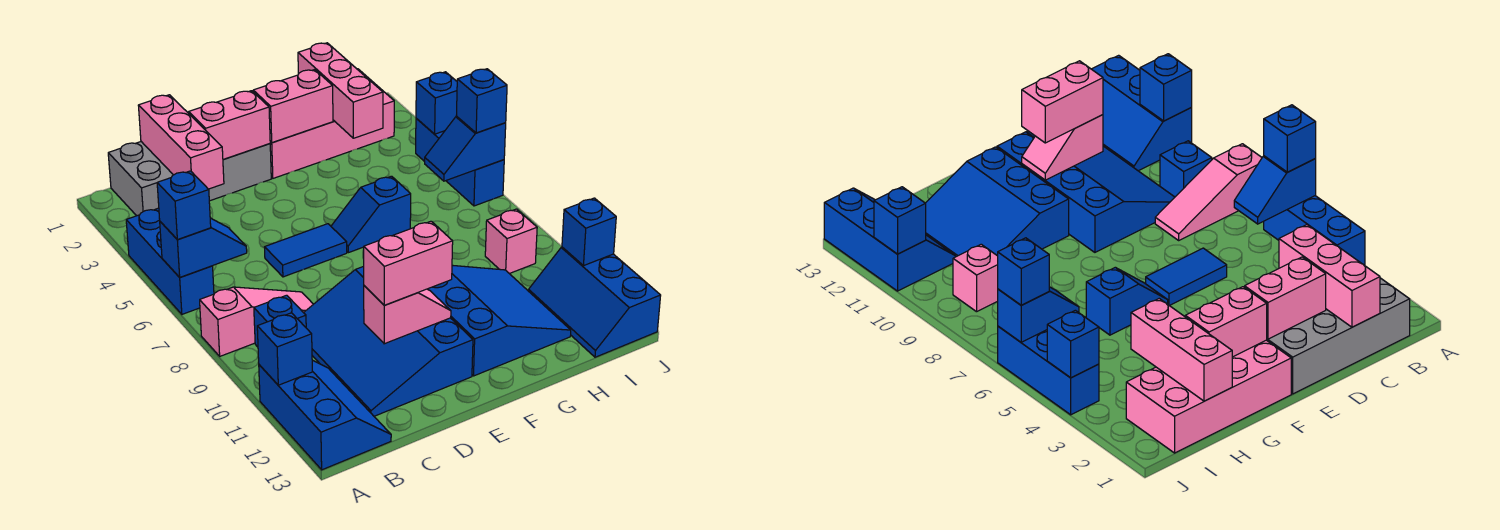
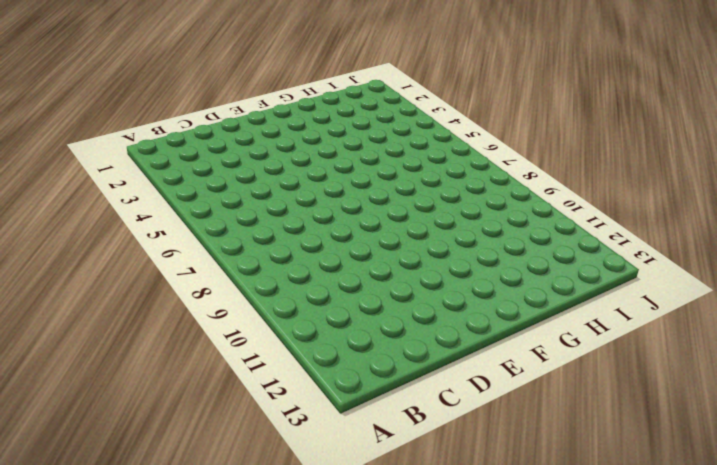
none -> blue brick A4:A6 level 1
none -> pink slope A8:C8 level 1 top A
none -> blue slope A11:B13 level 1 top A

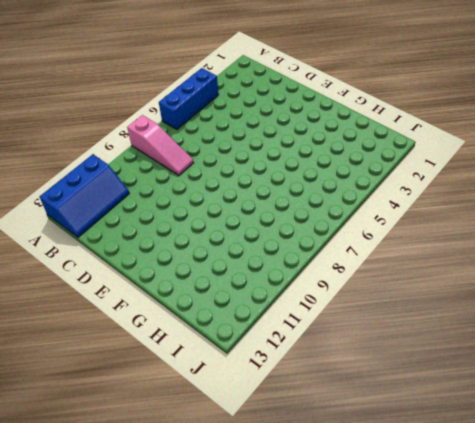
none -> grey brick B1:E2 level 1
none -> blue brick B9 level 1
none -> blue slope C9:E12 level 1 top E

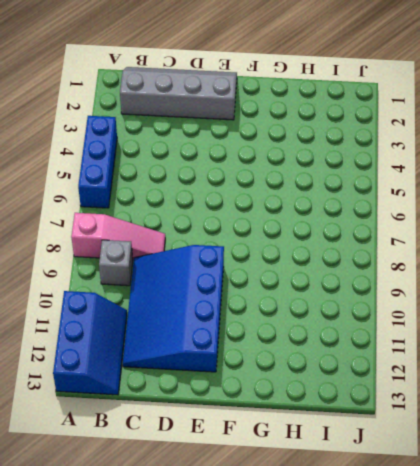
grey slope B1:E2 level 1 top 2 -> grey brick B1:E2 level 1
grey brick B9 level 1 -> blue brick B9 level 1
none -> blue tile D6:E6 level 1
none -> pink brick F1:I2 level 1
none -> blue slope F6:G6 level 1 top G

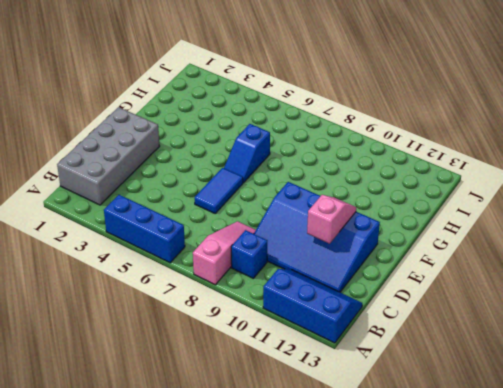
none -> pink brick F1:I2 level 1
none -> blue slope F10:H12 level 1 top F
none -> pink brick I9 level 1

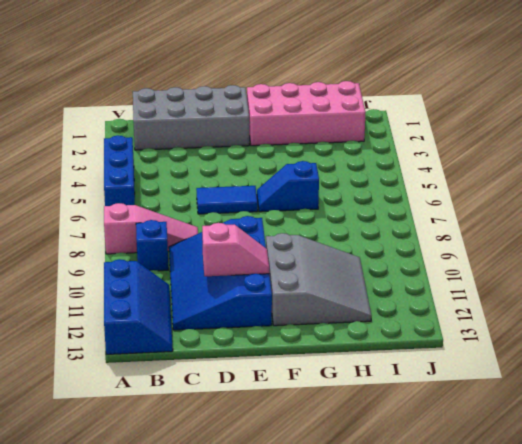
grey slope F10:H12 level 1 top F -> blue slope F10:H12 level 1 top F
none -> pink brick I9 level 1
none -> blue slope I11:J13 level 1 top J
none -> blue brick J4:J6 level 1

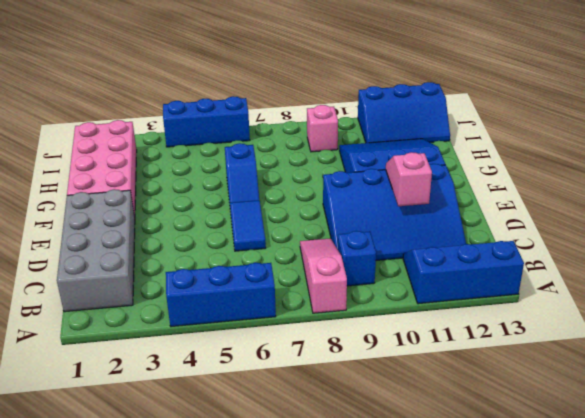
none -> blue slope A6:B6 level 2 top A
none -> blue brick A11 level 2
none -> pink brick C1:C3 level 2

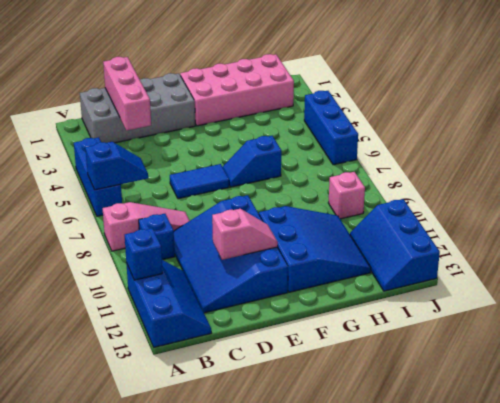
none -> pink brick D2:E2 level 2
none -> pink brick F2:G2 level 2
none -> pink brick H1:H3 level 2

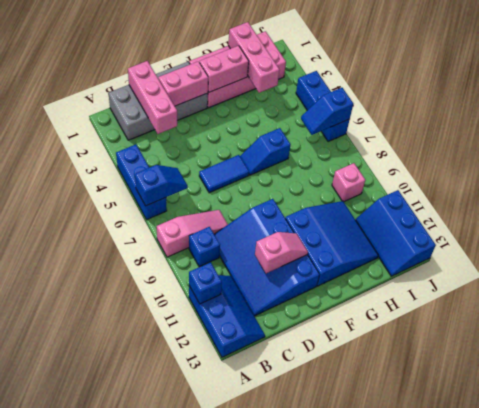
none -> blue brick J4 level 2
none -> blue brick J11 level 2
none -> blue brick A6 level 3

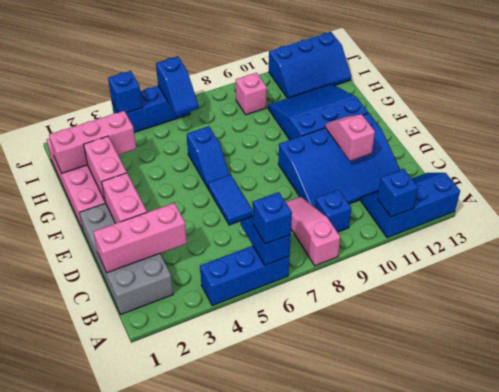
none -> blue brick J11 level 2
none -> pink brick D11:E11 level 3
none -> blue brick J6 level 3

